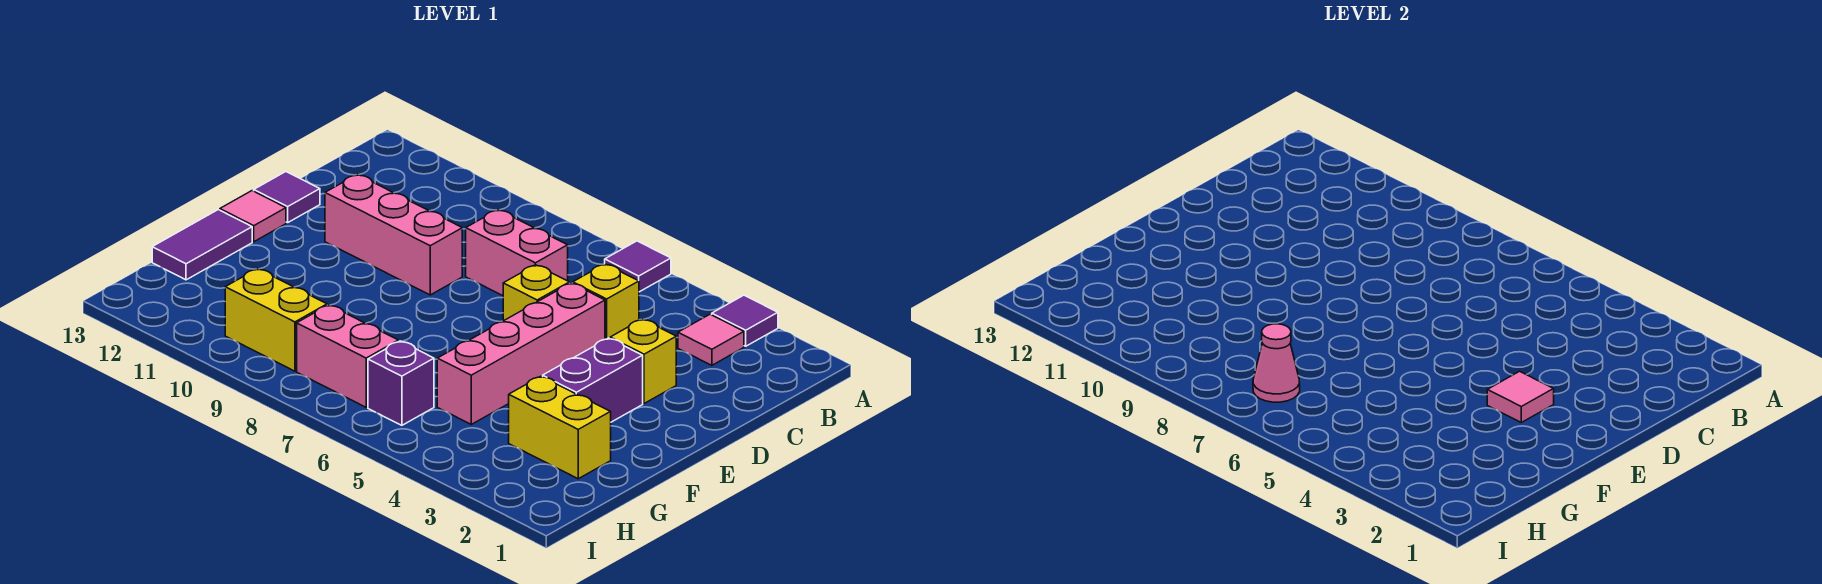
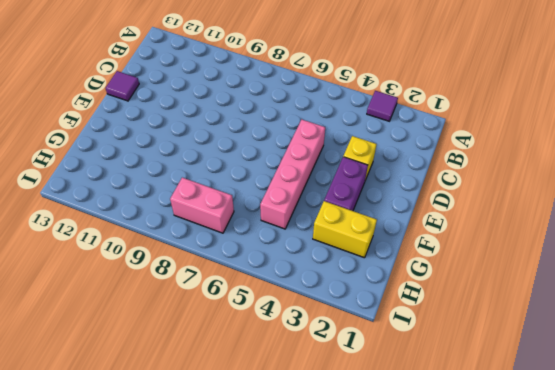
none -> purple tile A6 level 1
none -> pink tile B3 level 1
none -> yellow brick C5 level 1

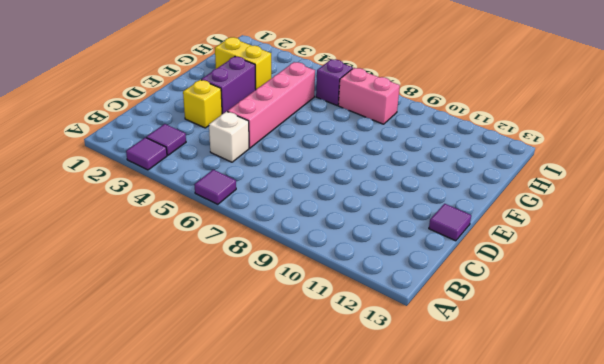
purple tile B3 level 1 -> pink tile B3 level 1
white brick C5 level 1 -> yellow brick C5 level 1
none -> pink brick C7:C8 level 1
none -> yellow brick D6 level 1
none -> pink brick D9:D11 level 1

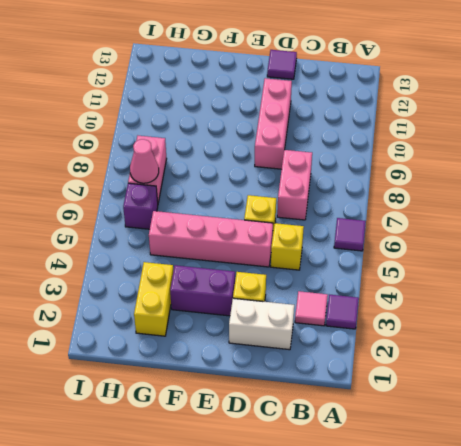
white brick C2:D2 level 1 -> none
none -> pink tile E13 level 1
none -> purple tile F13:G13 level 1
none -> yellow brick H9:H10 level 1

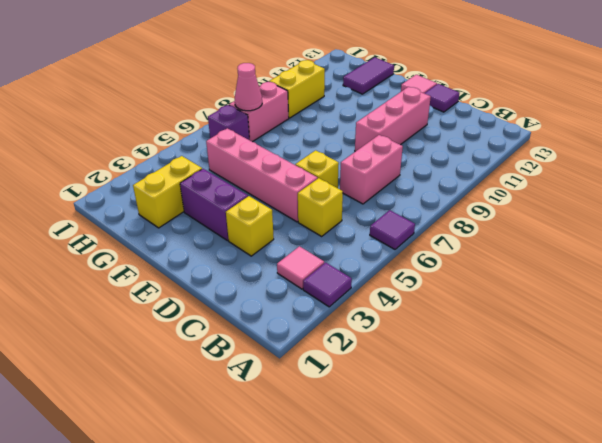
purple tile G12:G13 level 1 -> purple tile F13:G13 level 1
none -> pink tile E3 level 2

